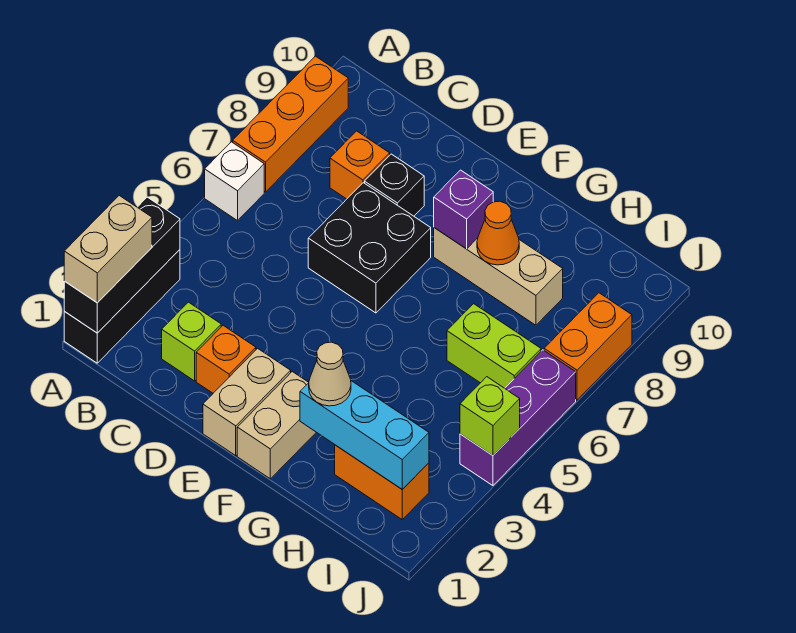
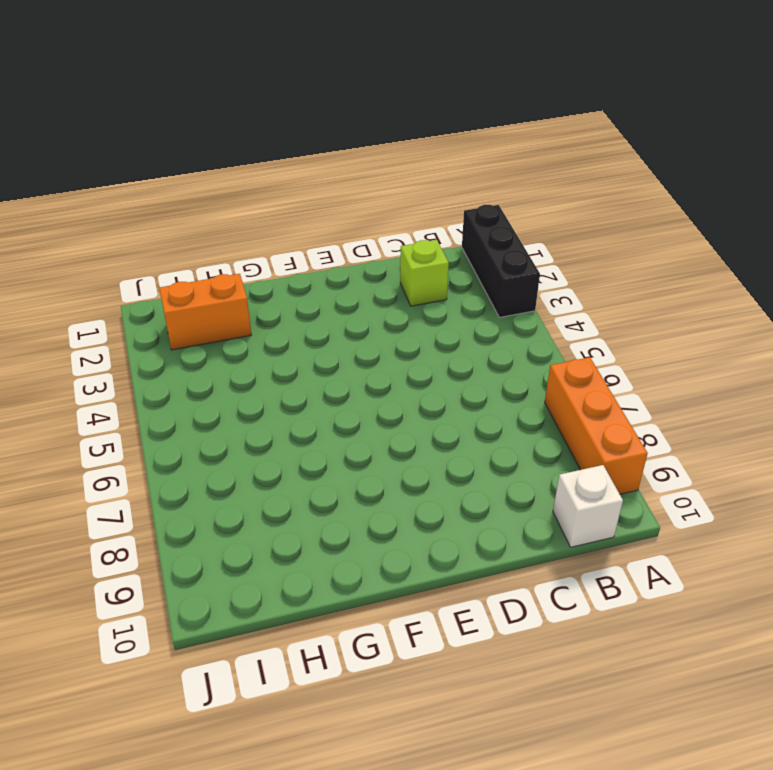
white brick B10 level 1 -> white brick A6 level 1
none -> orange brick C8 level 1
none -> orange brick D2 level 1
none -> black brick D6:E7 level 1

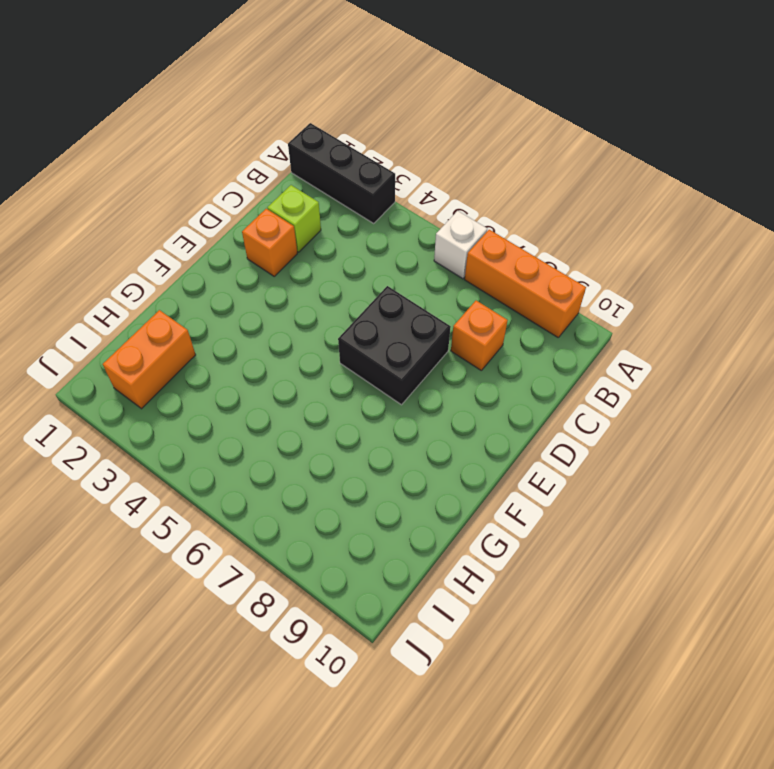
none -> black brick D8 level 1
none -> tan brick E1:E2 level 1
none -> tan brick F1:F2 level 1

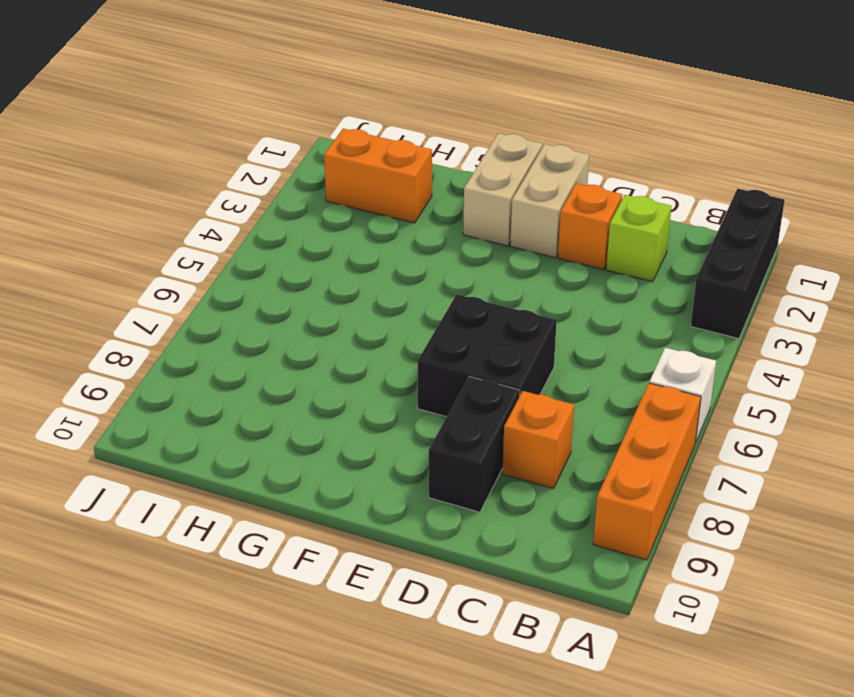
black brick D8:D9 level 1 -> black brick D8 level 1
none -> tan brick F8:H8 level 1
none -> lime brick H6:I6 level 1
none -> purple brick J4:J6 level 1

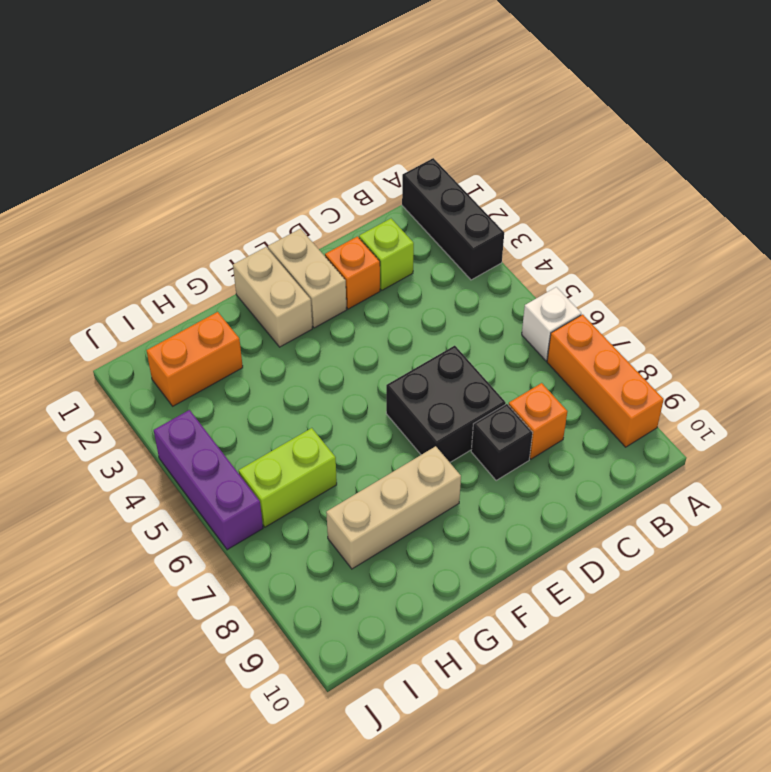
none -> orange brick J7:J8 level 1
none -> black brick A1:A3 level 2
none -> purple brick F8 level 2

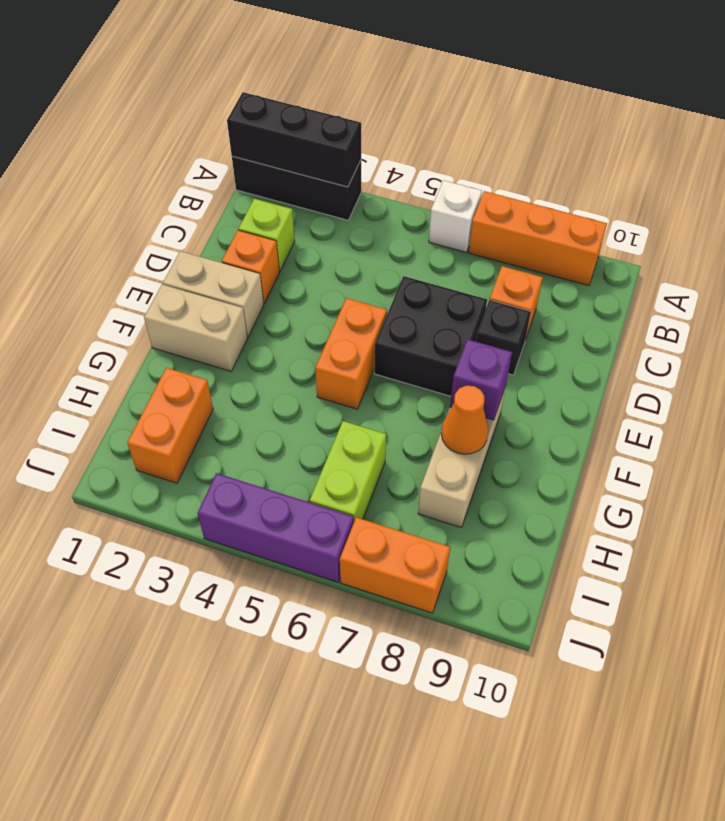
orange brick E5:F5 level 1 -> none
none -> cyan brick G2:I2 level 2
none -> lime brick J4 level 2
none -> tan brick A1:A2 level 3

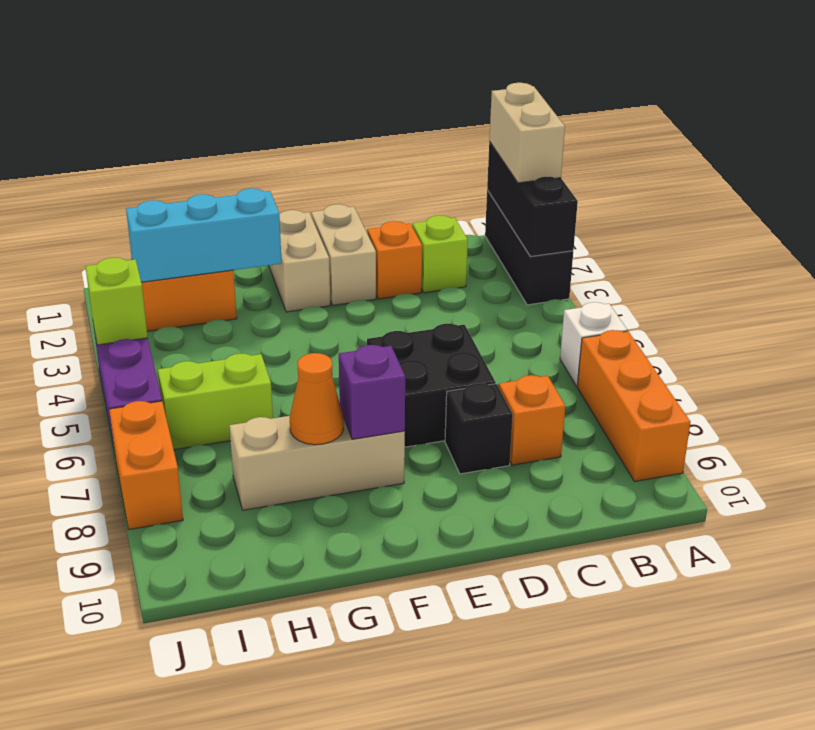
none -> tan cone G2 level 3

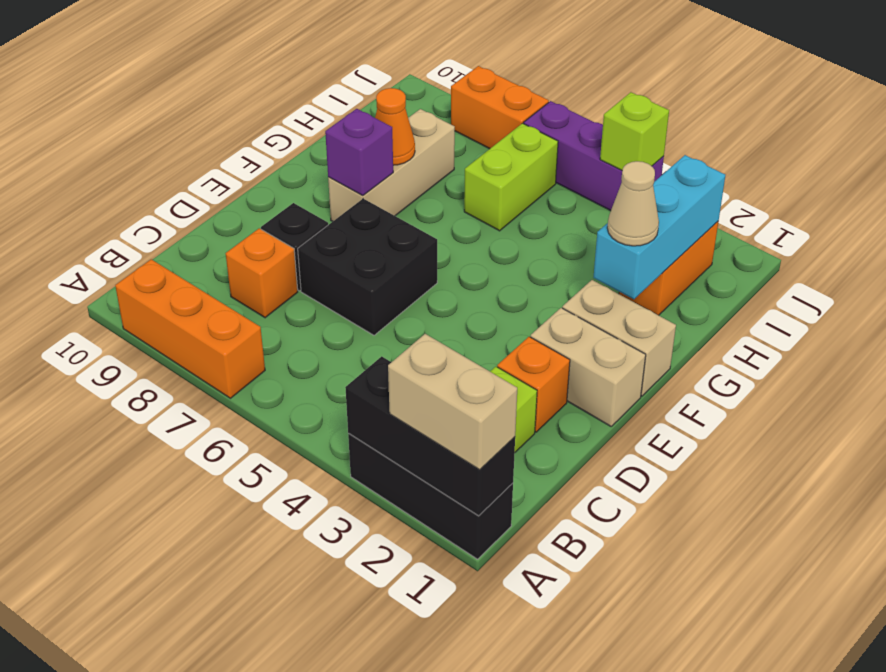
none -> white brick A6 level 1

